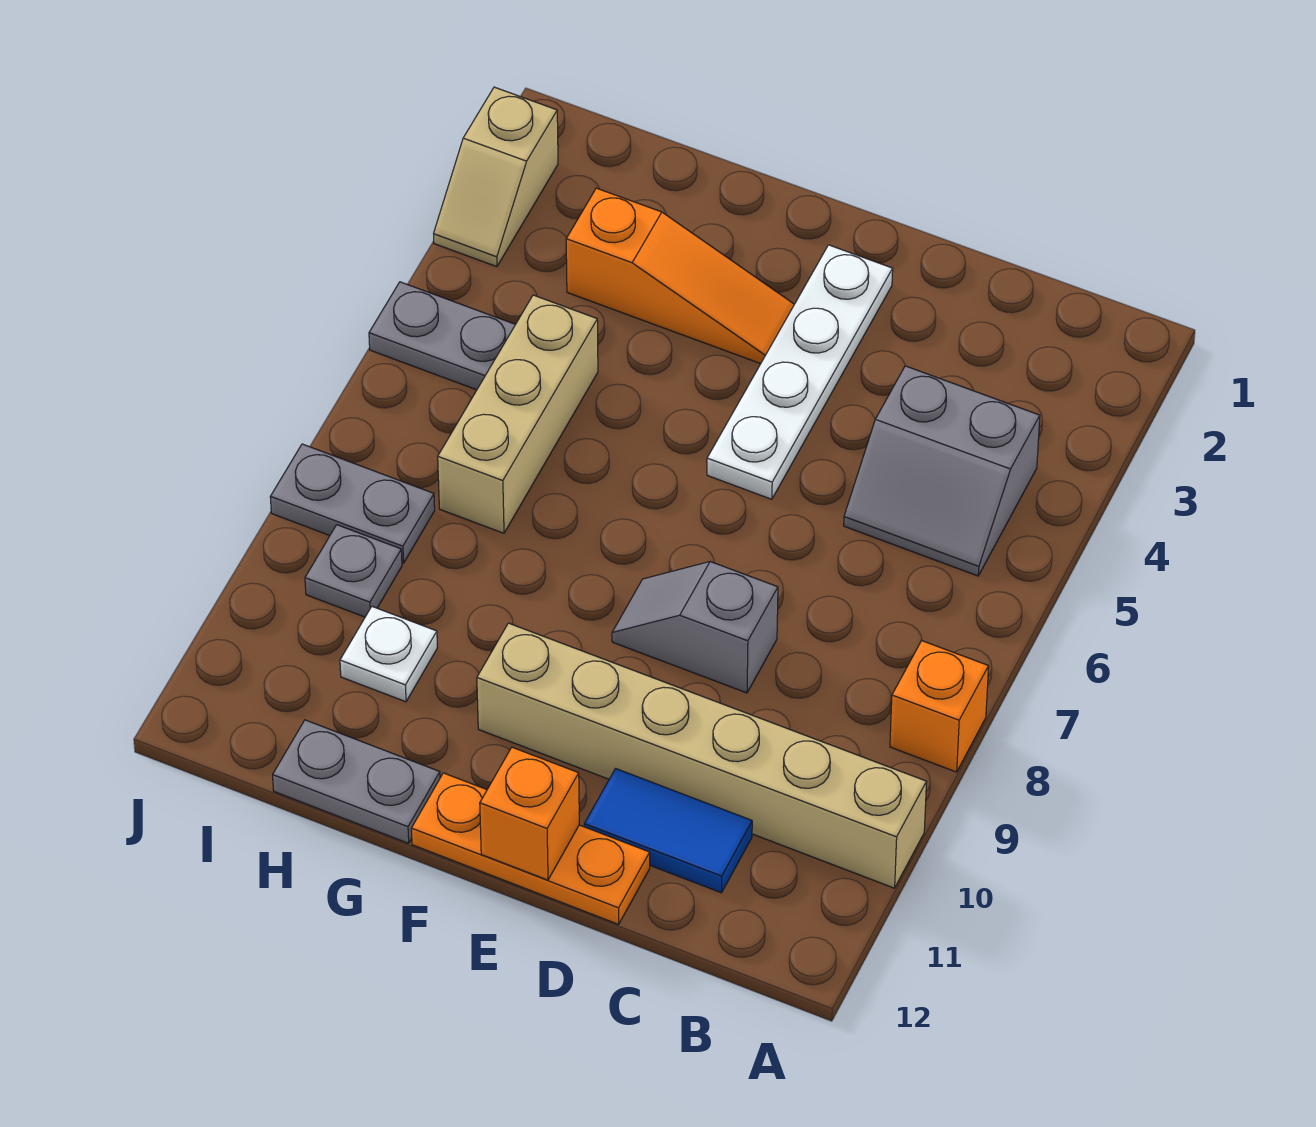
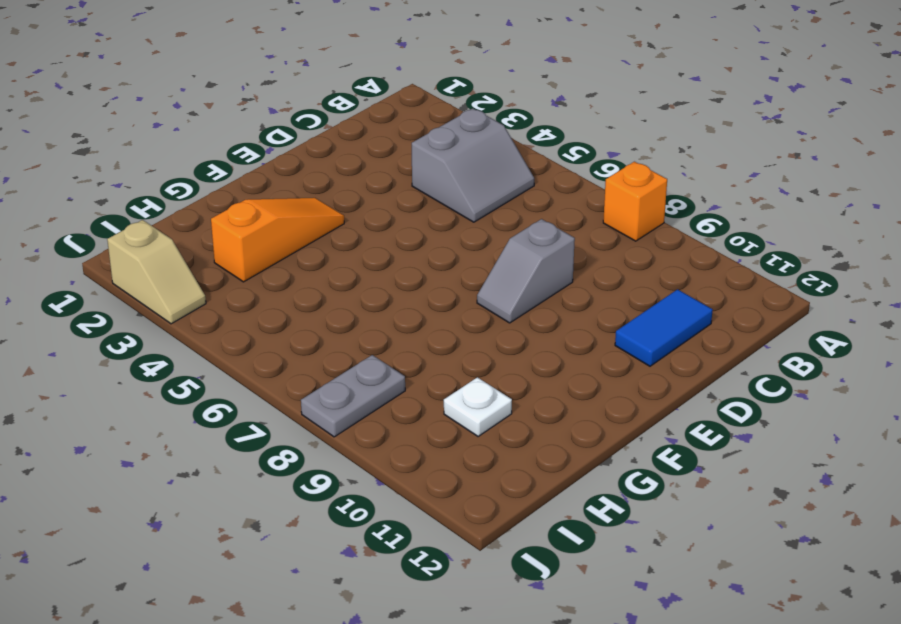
none -> tan brick A10:F10 level 1
none -> orange plate D12:F12 level 1
none -> white plate E2:E5 level 1

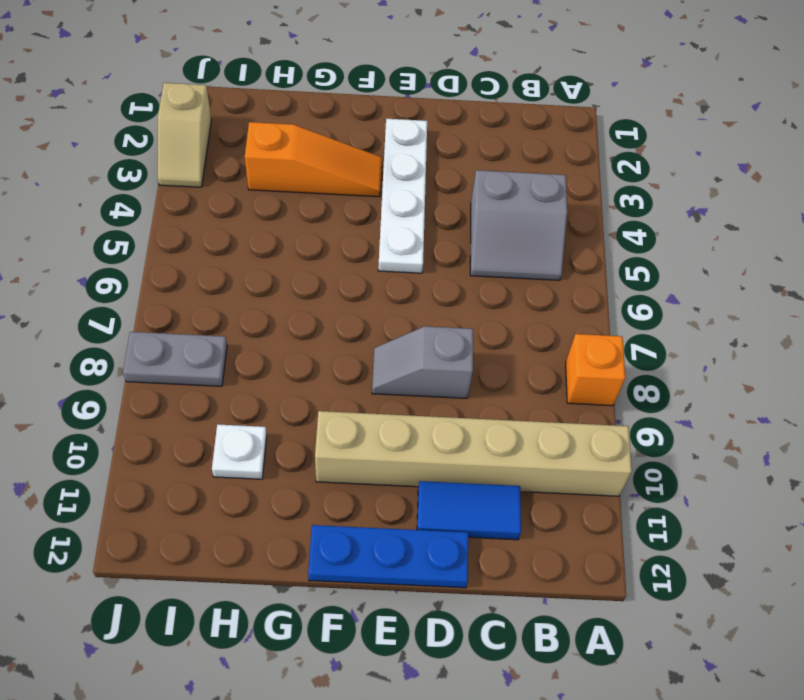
blue plate D12:F12 level 1 -> orange plate D12:F12 level 1
none -> grey plate G12:H12 level 1
none -> tan brick H5:H7 level 1
none -> grey plate I5:J5 level 1

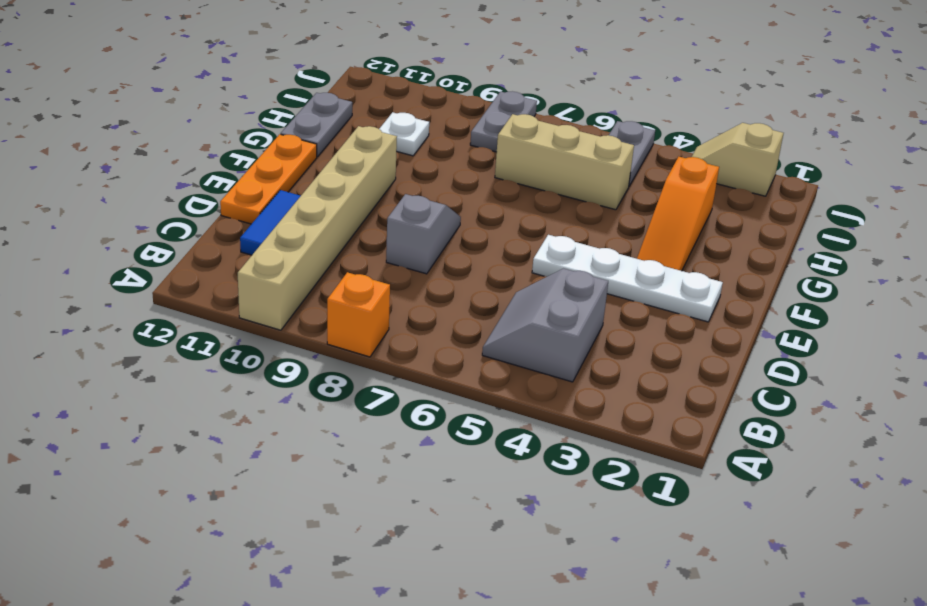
none -> grey plate I9 level 1
none -> orange brick E12 level 2

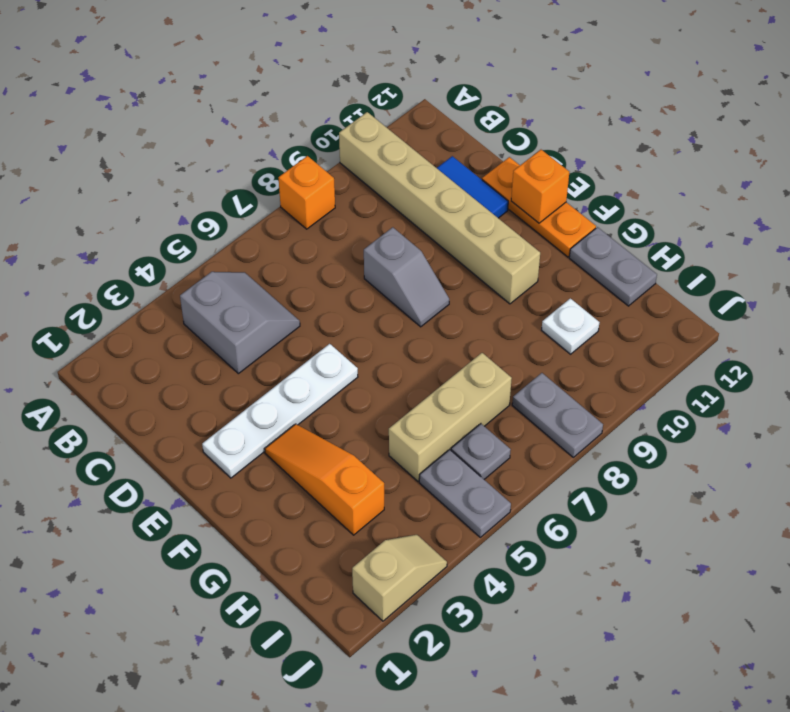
grey plate I6 level 1 -> grey plate I9 level 1

